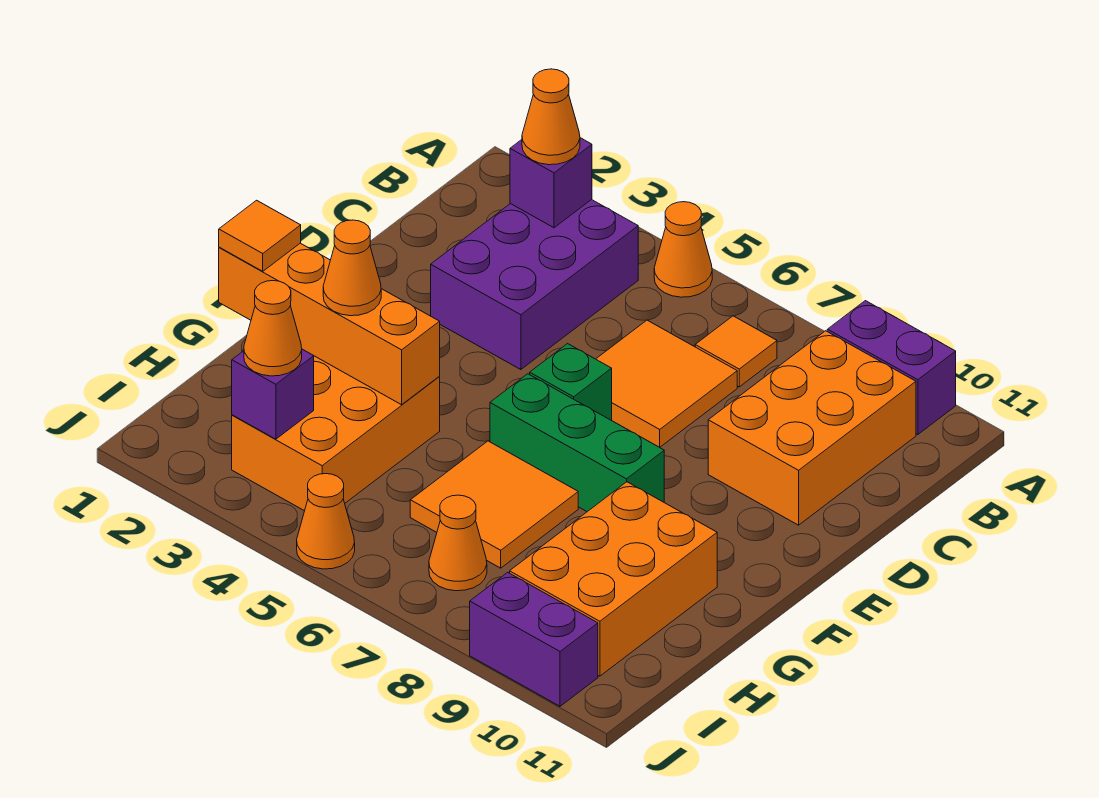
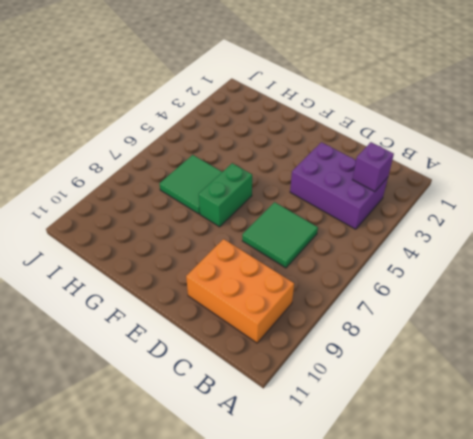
green tile C6:D7 level 1 -> orange tile C6:D7 level 1
green brick F6:F7 level 1 -> green brick F6:F8 level 1
green tile G6:H7 level 1 -> orange tile G6:H7 level 1
none -> orange cone A5 level 1
none -> purple brick A9:A10 level 1
none -> orange tile B7 level 1

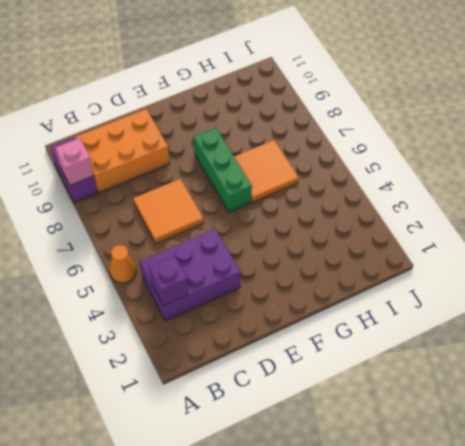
pink brick A9 level 2 -> none
none -> orange tile B7 level 1
none -> green brick E6 level 1
none -> orange brick G3:I4 level 1

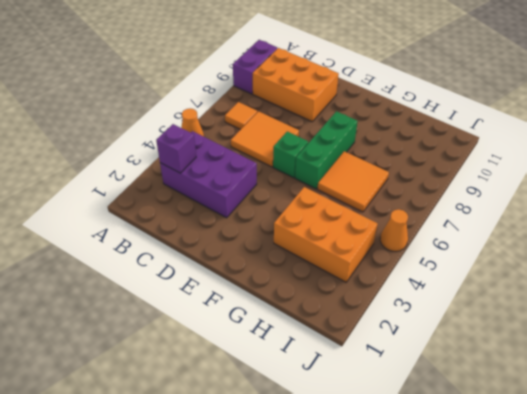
none -> orange brick G9:I10 level 1
none -> orange cone I7 level 1
none -> purple brick J9:J10 level 1

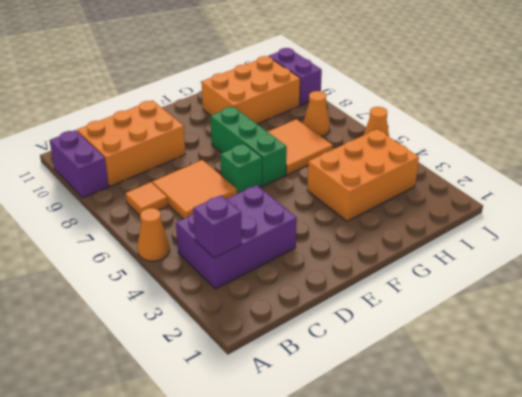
none -> orange brick G1:G4 level 2
none -> purple brick I3 level 2
none -> orange cone B3 level 3

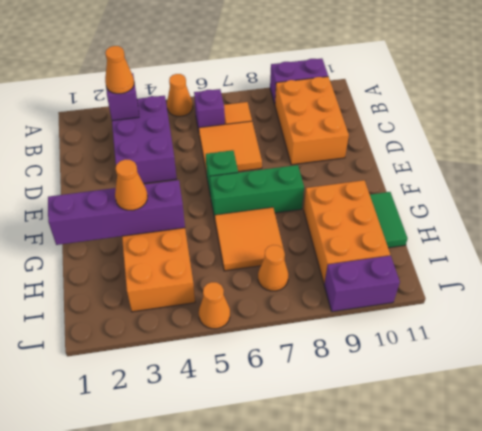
purple brick B6 level 1 -> purple brick I3 level 2
purple brick G1:G4 level 2 -> orange brick G1:G4 level 2
green tile G11:H11 level 1 -> none
none -> orange tile G1 level 3
none -> orange cone I3 level 3

